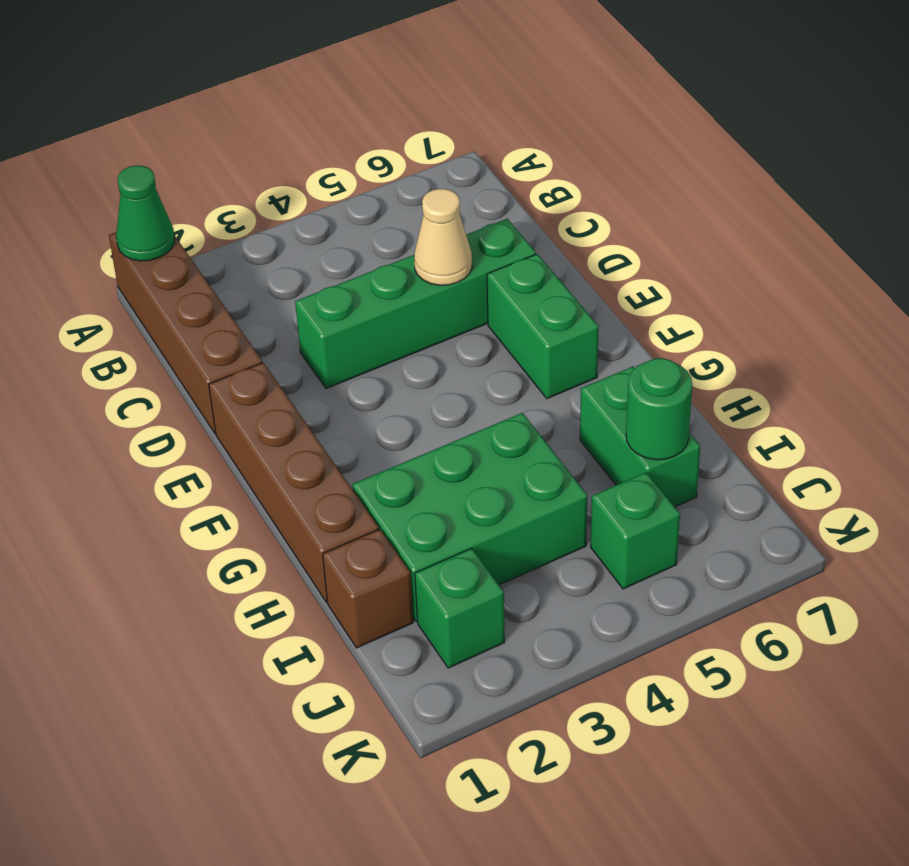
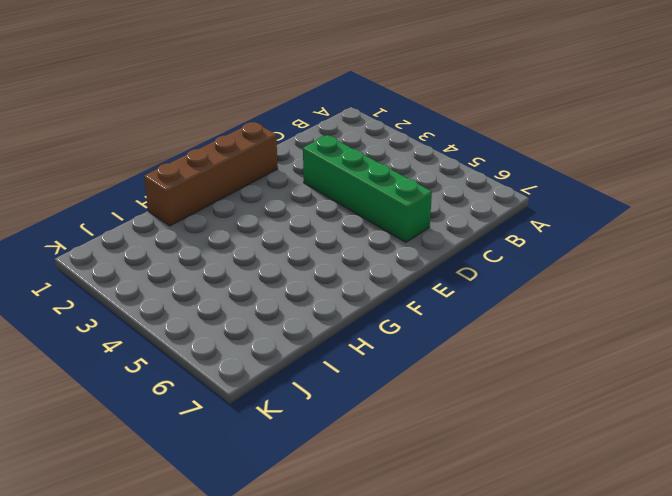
none -> brown brick A1:D1 level 1
none -> green brick E6:F6 level 1
none -> green brick H2:I4 level 1

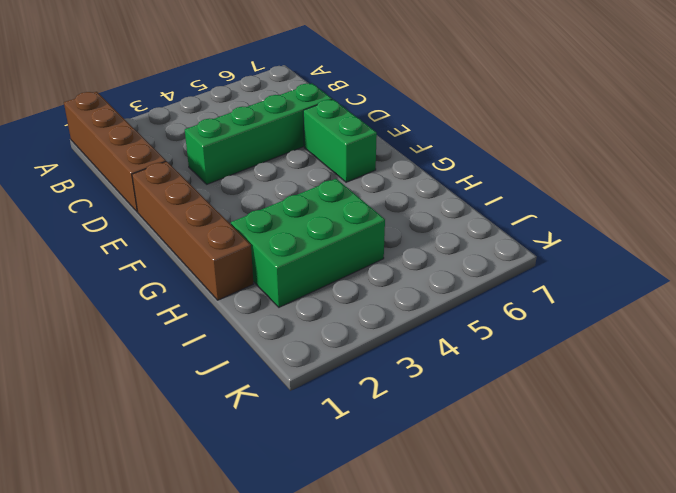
none -> green brick H6:I6 level 1
none -> brown brick I1 level 1
none -> green brick J2 level 1

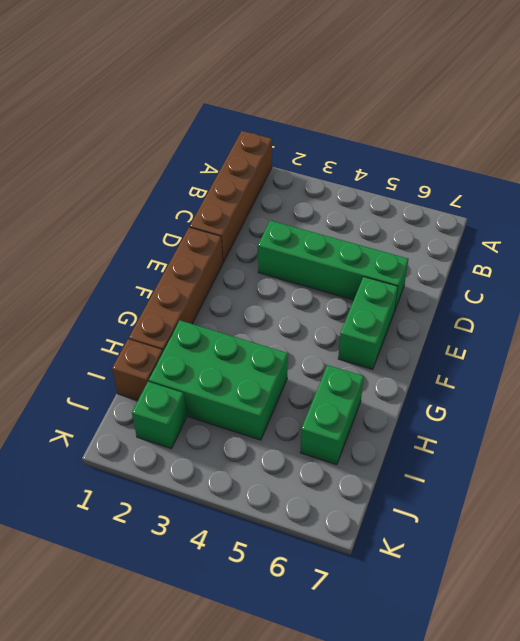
none -> green brick J5 level 1
none -> green cone A1 level 2
none -> tan cone D5 level 2

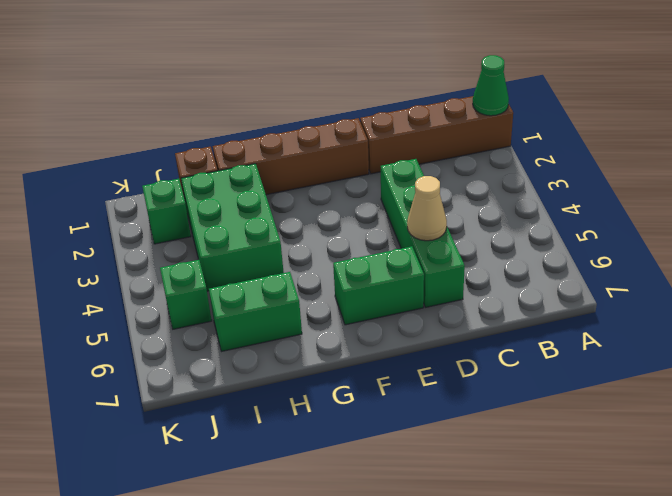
none -> green round brick I6 level 2

